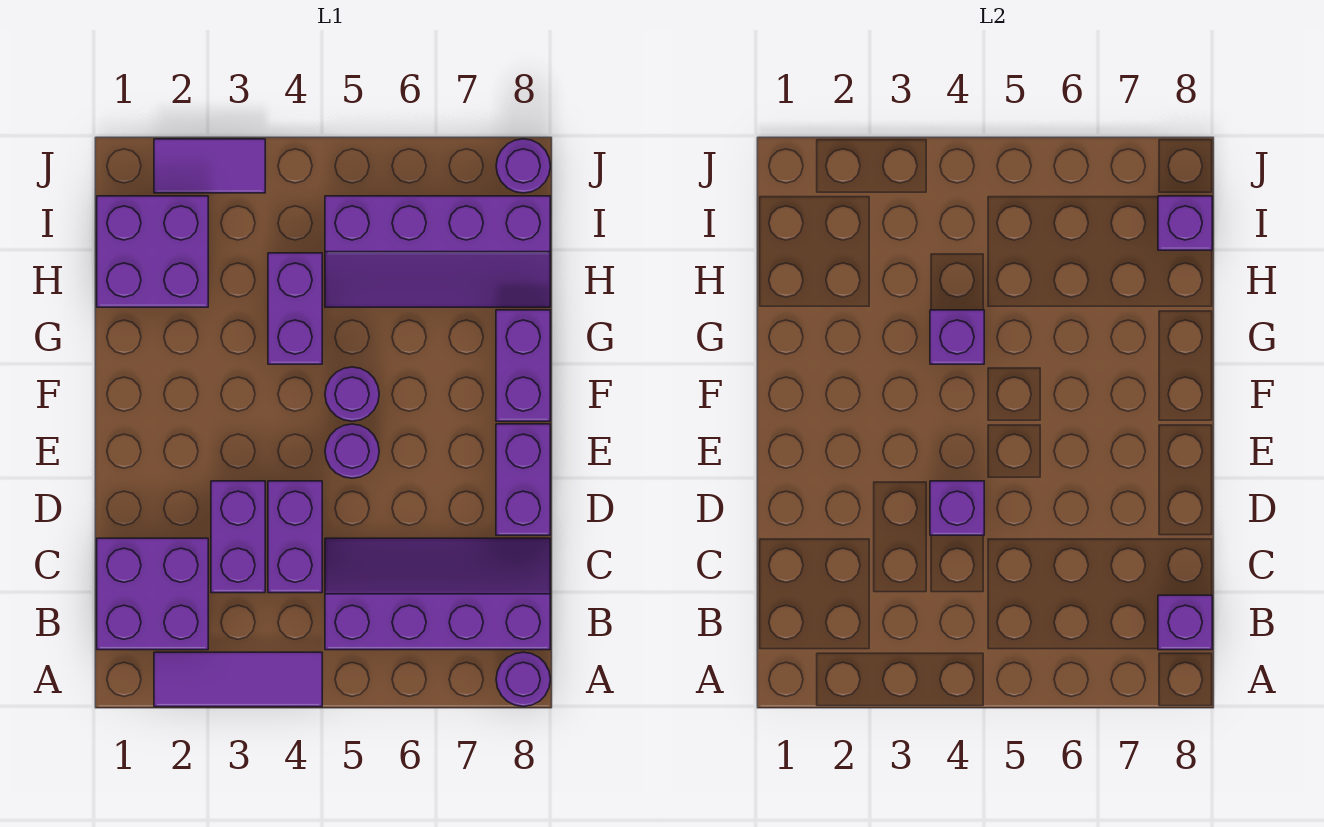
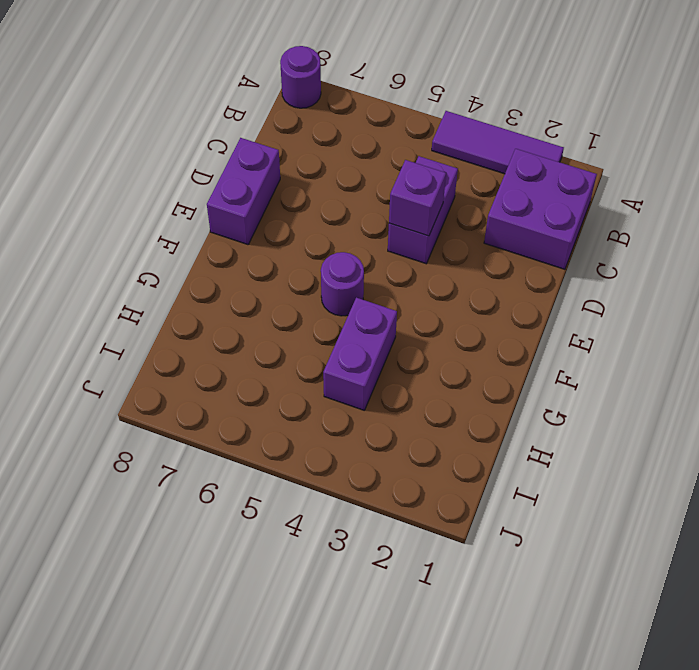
none -> purple slope B5:C8 level 1 top B
none -> purple brick C3:D3 level 1
none -> purple round brick E5 level 1

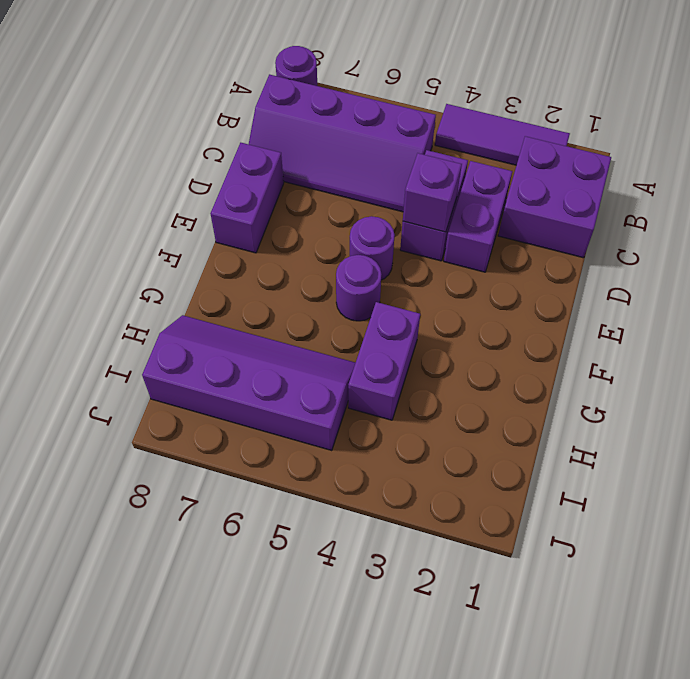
none -> purple brick F8:G8 level 1
none -> purple brick H1:I2 level 1
none -> purple tile J2:J3 level 1

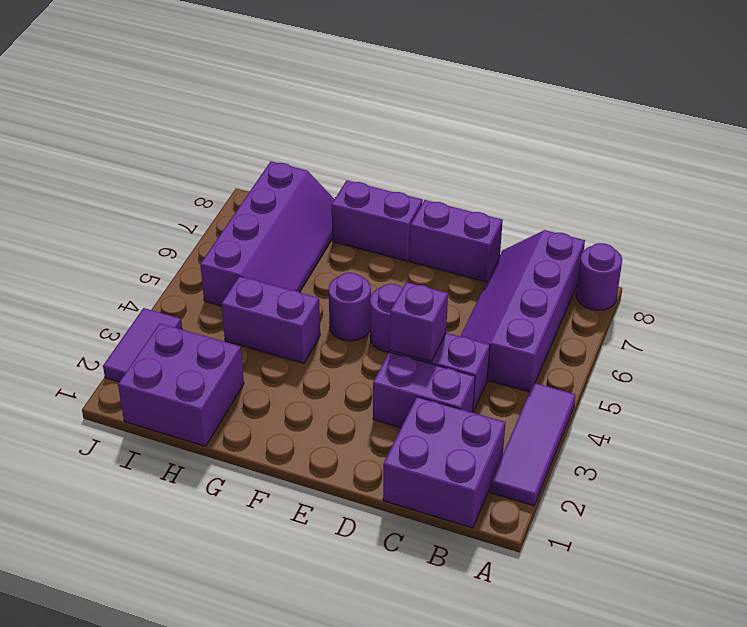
none -> purple round brick J8 level 1
none -> purple brick B8 level 2
none -> purple brick G4 level 2

